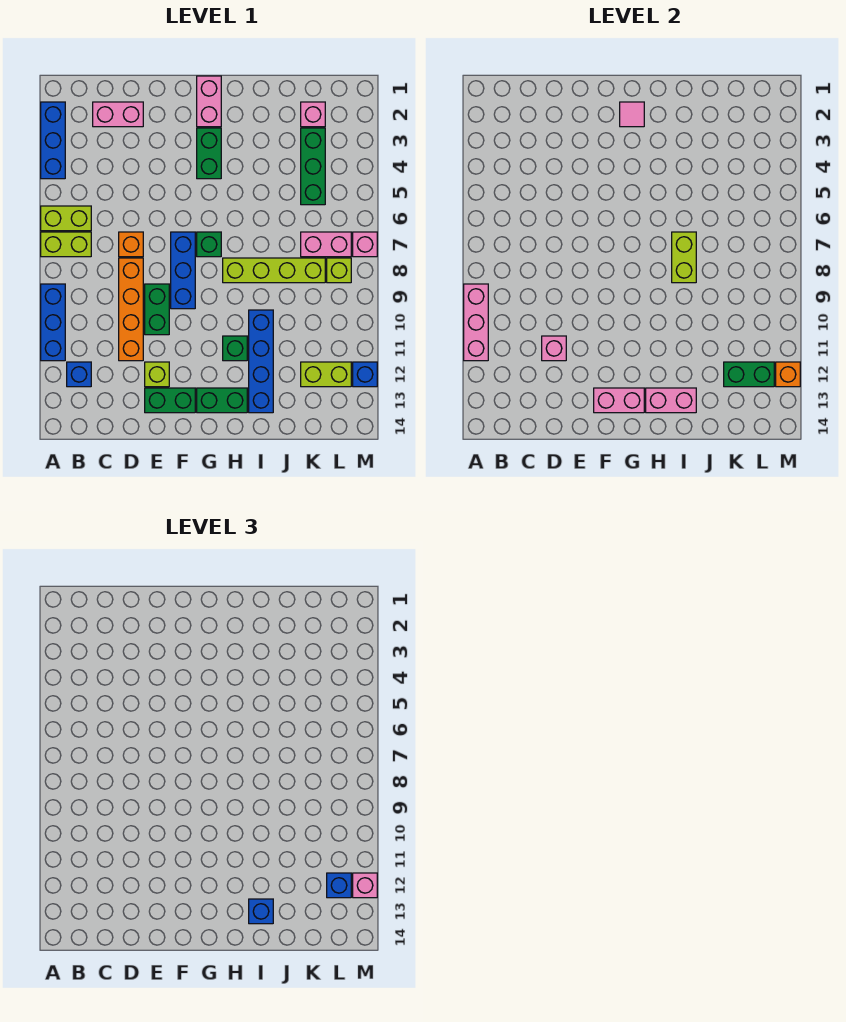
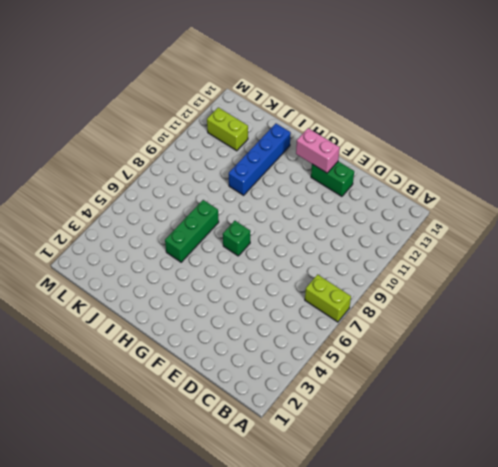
green brick I5:I7 level 1 -> green brick K3:K5 level 1
none -> blue brick A2:A4 level 1
none -> lime brick A6:B6 level 1
none -> blue brick A9:A11 level 1
none -> blue brick B12 level 1

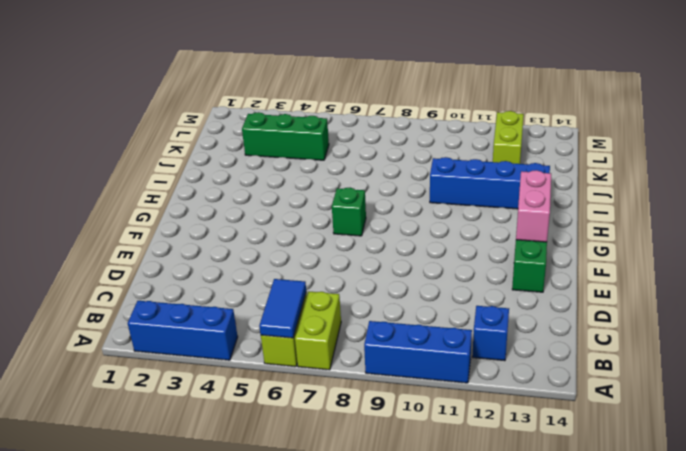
blue tile A6:B6 level 2 -> none
none -> pink brick C2:D2 level 1
none -> orange brick D7 level 1
none -> orange brick D8:D11 level 1
none -> green brick E9:E10 level 1

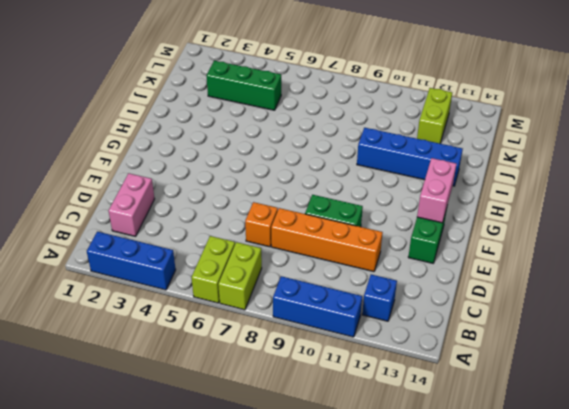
none -> lime brick E12 level 1
none -> blue brick F7:F9 level 1
none -> pink brick G1:G2 level 1
none -> green brick G3:G4 level 1

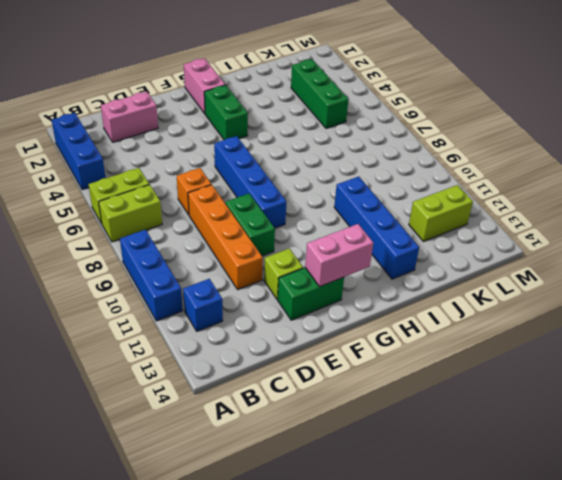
blue brick F6:F9 level 1 -> blue brick F7:F9 level 1
none -> green brick G7 level 1
none -> green brick G13:H13 level 1
none -> lime brick H8:K8 level 1
none -> green brick H11 level 1

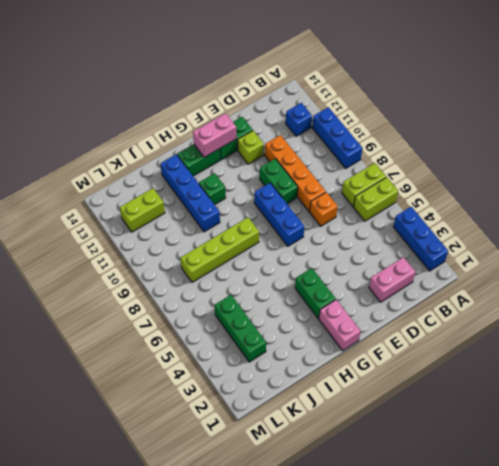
none -> green brick G7 level 1
none -> pink brick K2 level 1
none -> pink brick K7:L7 level 1
none -> lime brick L8 level 1

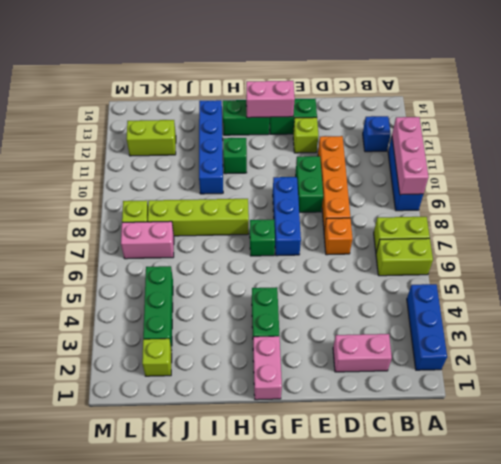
lime brick K2 level 1 -> pink brick K2 level 1
none -> pink brick M7 level 1
none -> blue brick M12 level 1
none -> pink brick D11 level 2
none -> pink tile G2 level 2

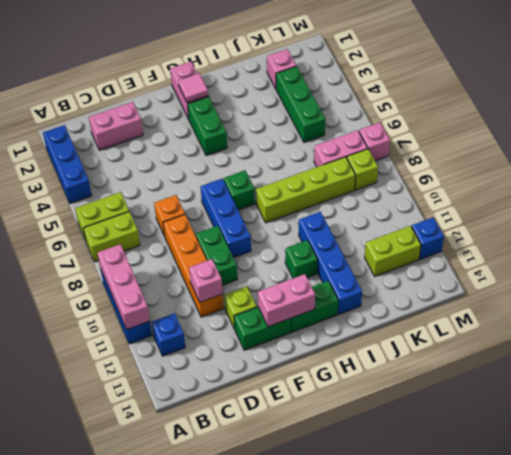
none -> pink brick H13:I13 level 2
none -> lime brick I7:I8 level 2
none -> green brick K12:L12 level 2
none -> orange brick M12 level 2

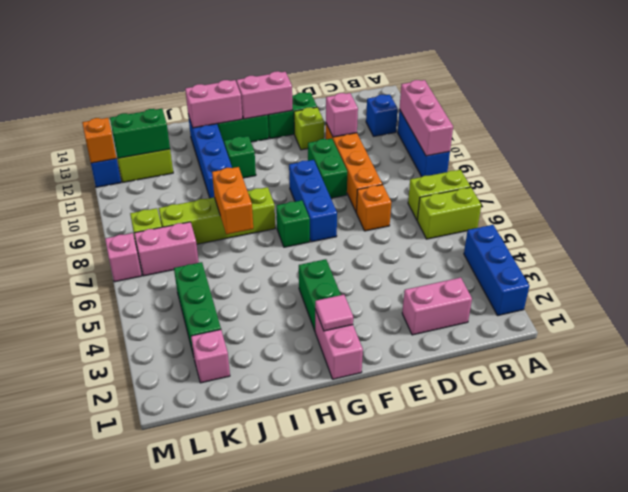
orange brick I7:I8 level 2 -> lime brick I7:I8 level 2
none -> blue brick I13 level 3
none -> blue brick L12 level 3
none -> pink brick M12 level 3

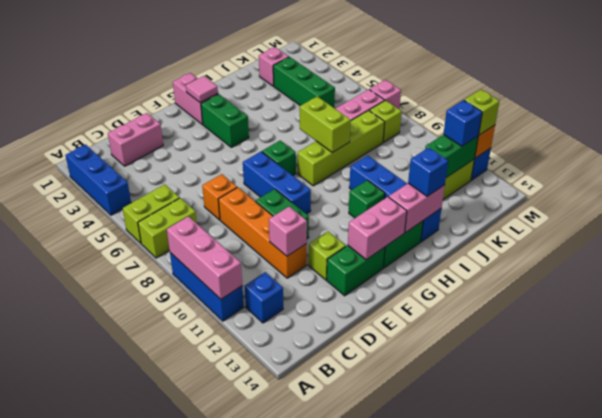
lime brick M12 level 3 -> pink brick M12 level 3

